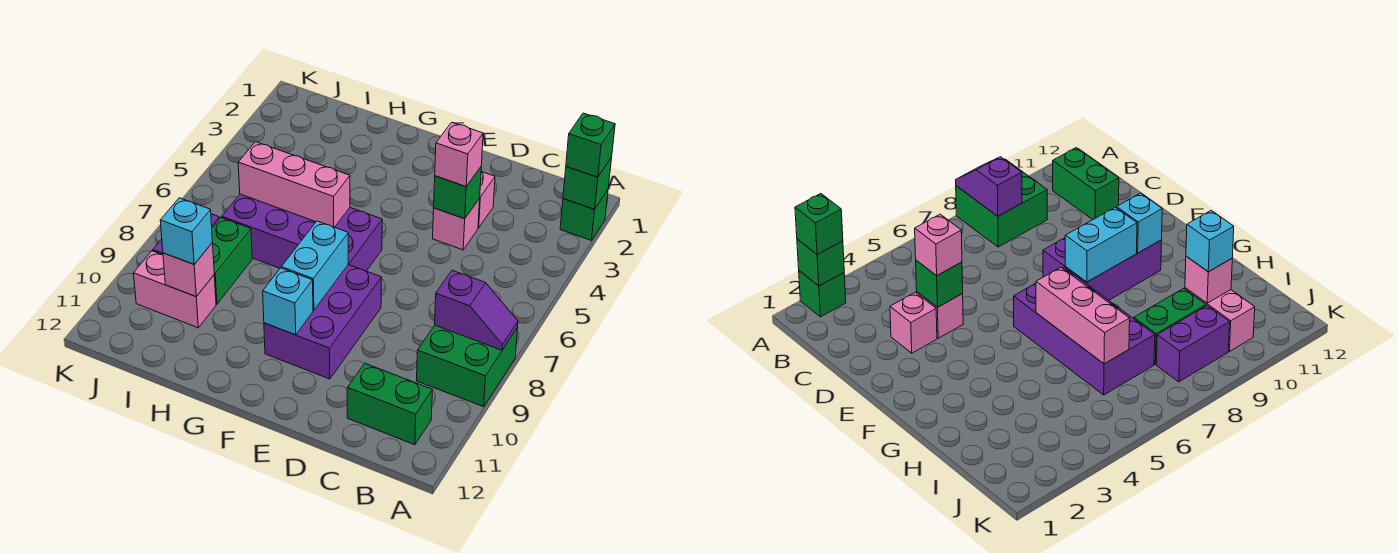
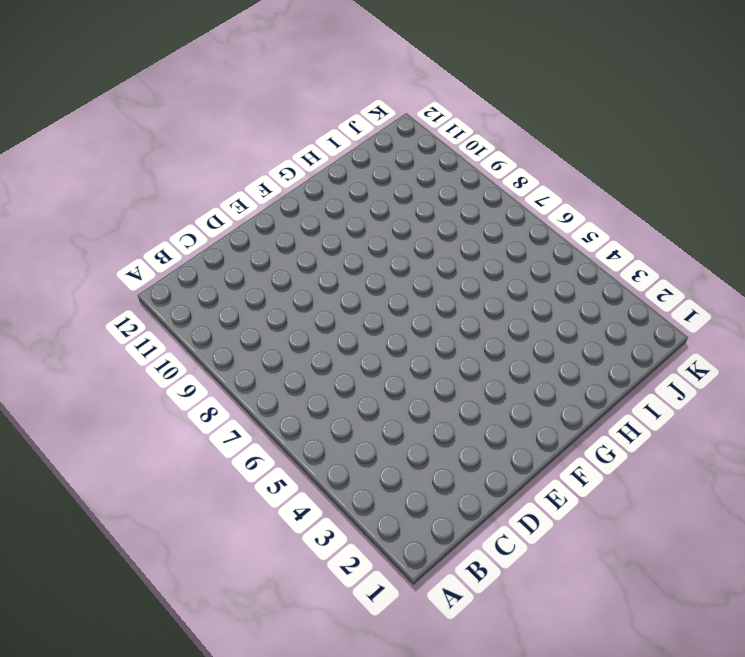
none -> green brick A2 level 1
none -> green brick A8:B9 level 1
none -> green brick B11:C11 level 1

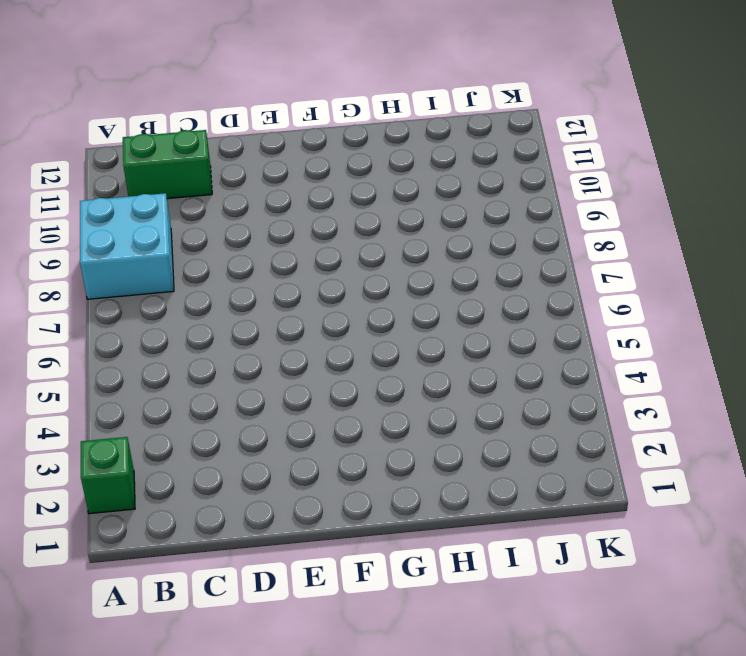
cyan brick A8:B9 level 1 -> green brick A8:B9 level 1
none -> pink brick D3 level 1
none -> pink brick D4 level 1
none -> purple brick E8:F10 level 1

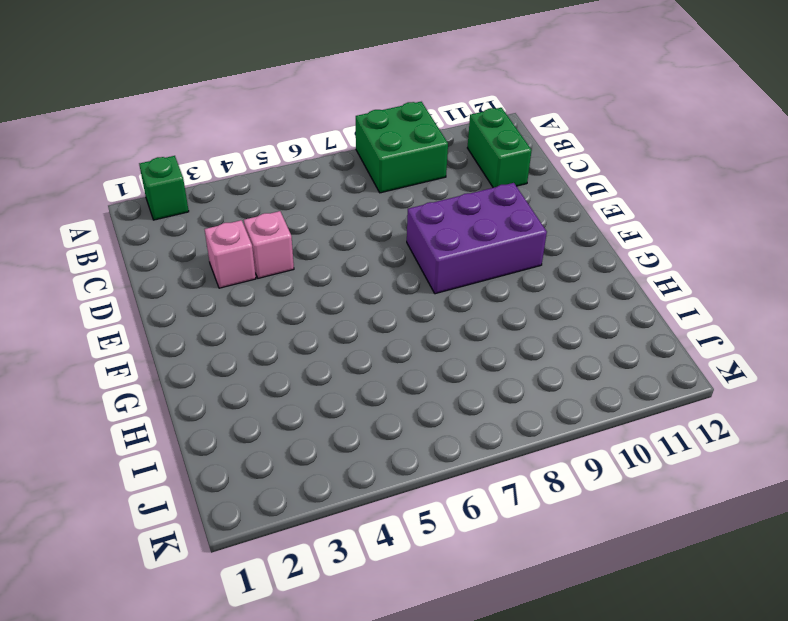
none -> purple brick F6:I7 level 1
none -> green brick I8:I9 level 1
none -> pink brick I10:J10 level 1

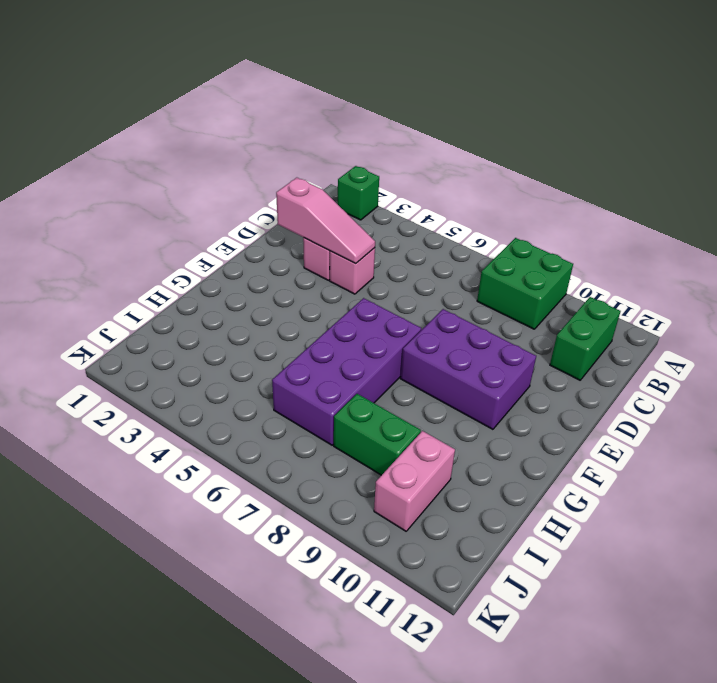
pink slope D2:D4 level 2 top 2 -> green brick D4 level 2
none -> purple brick J8:J9 level 1
none -> green brick A2 level 2
none -> purple slope A8:B8 level 2 top B

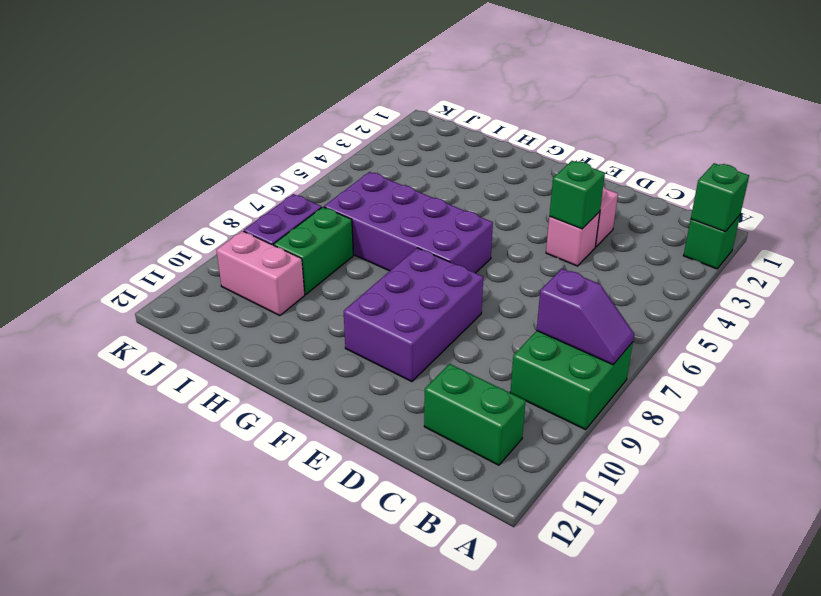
none -> cyan brick F8:F9 level 2
none -> cyan brick F10 level 2
none -> pink brick G6:I6 level 2

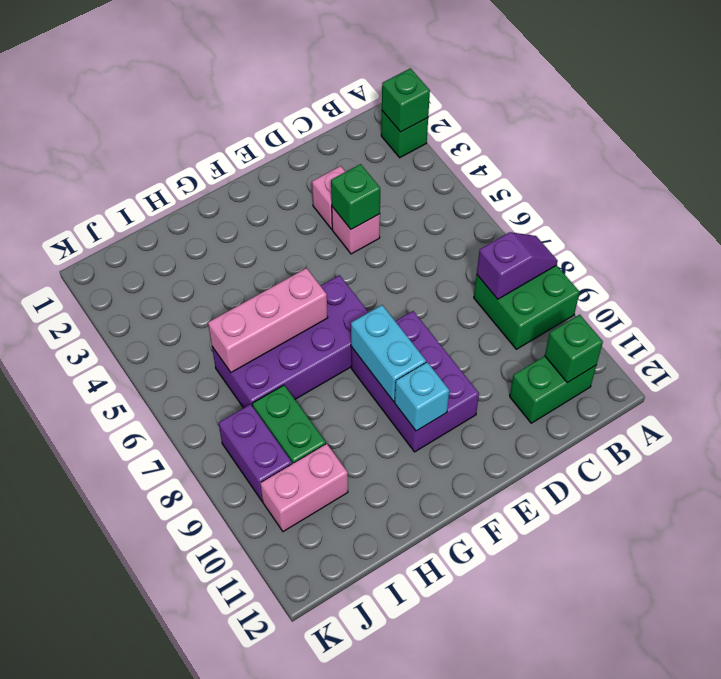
green brick B11 level 2 -> green brick A2 level 3
none -> pink brick I10 level 2
none -> pink brick D4 level 3
none -> cyan brick I10 level 3

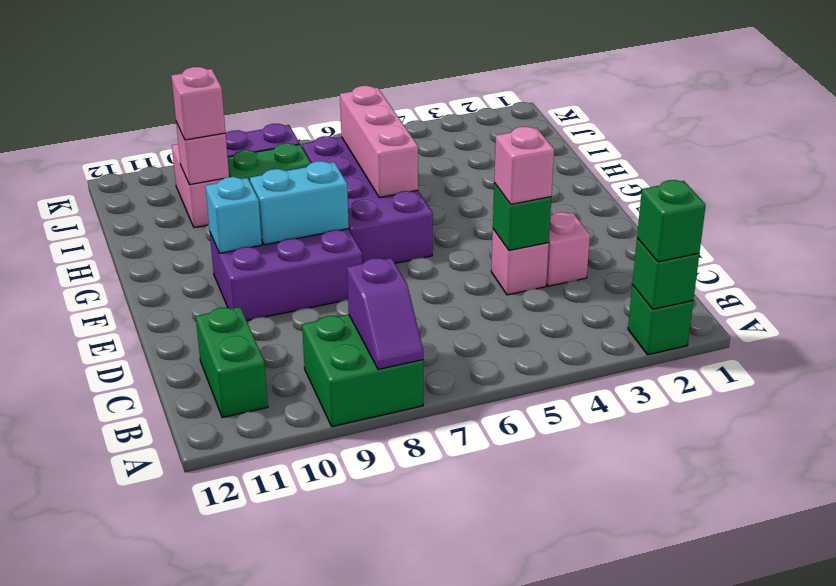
pink brick I10 level 3 -> cyan brick I10 level 3

